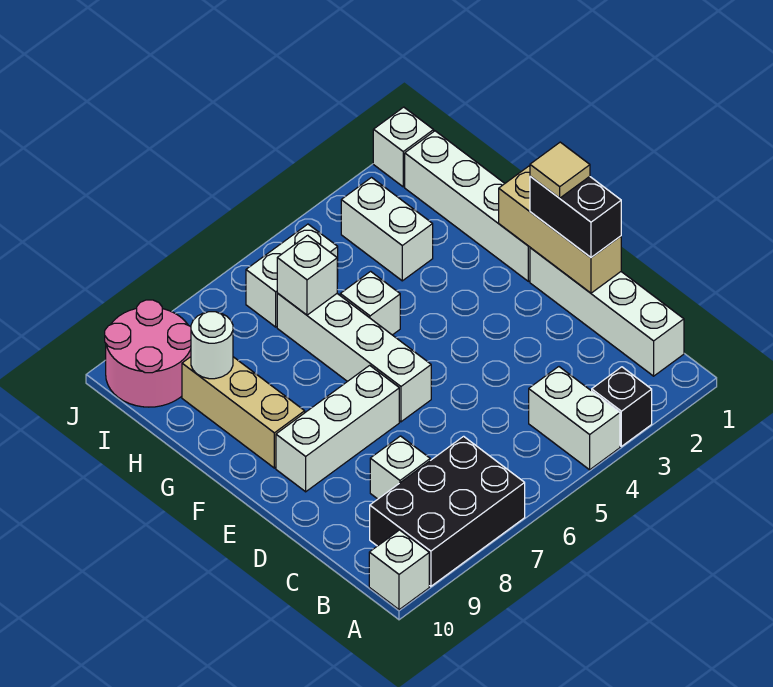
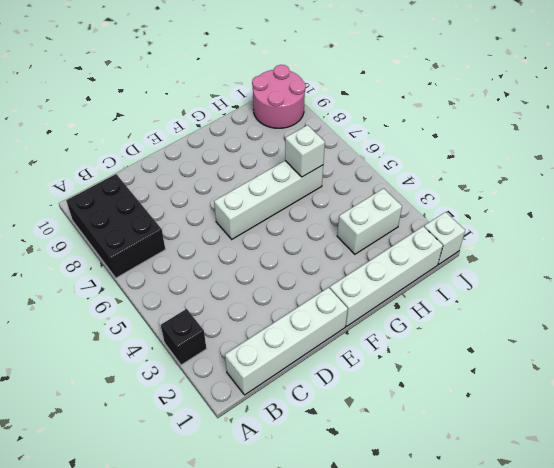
none -> white brick A4:B4 level 1
none -> white brick A10 level 1
none -> white brick C8 level 1

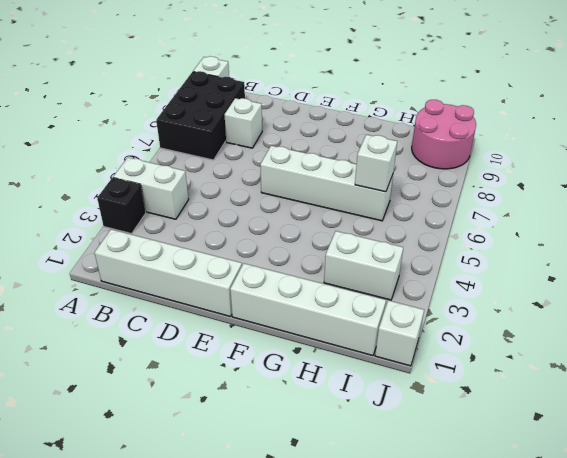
none -> white brick E7:E9 level 1
none -> tan brick F9:H9 level 1
none -> white brick G5 level 1

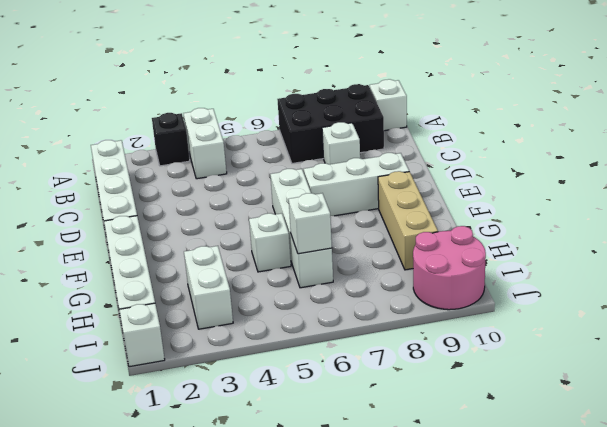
none -> white brick I5:I6 level 1
none -> tan brick D1:F1 level 2
none -> white round brick H9 level 2

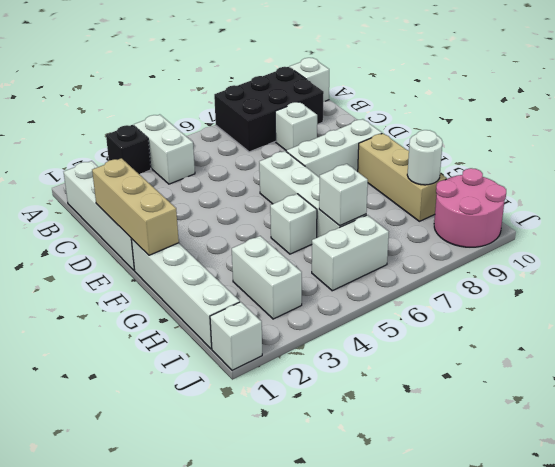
none -> black brick D1:E1 level 3
none -> tan tile E1 level 4

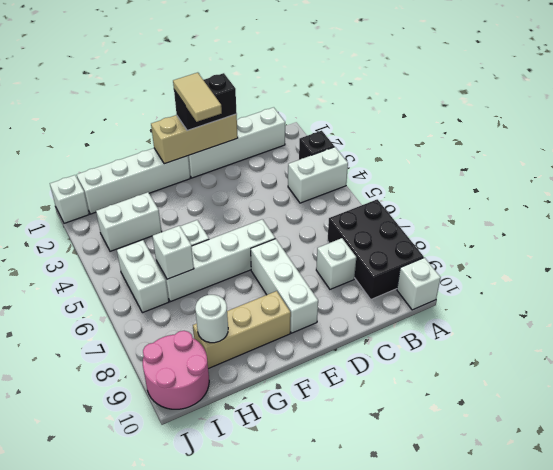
tan tile E1:E2 level 4 -> tan tile E1 level 4

